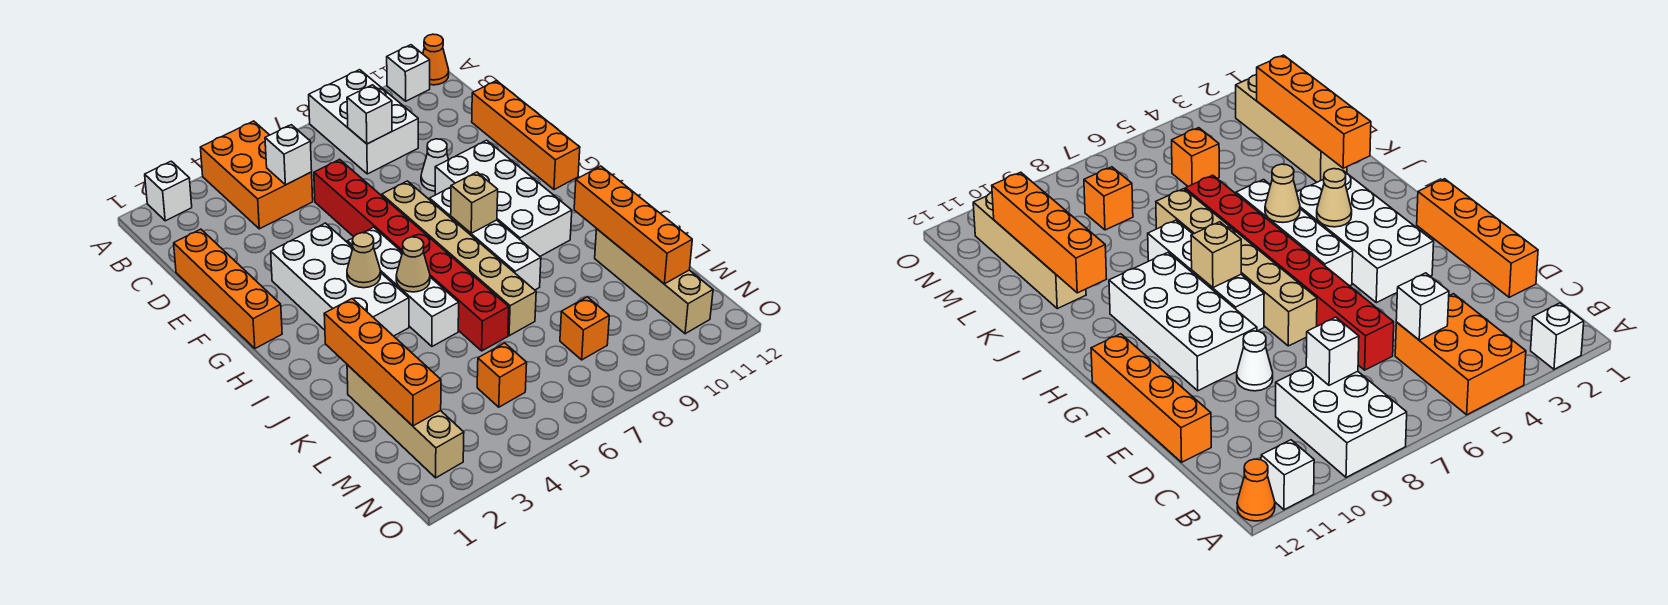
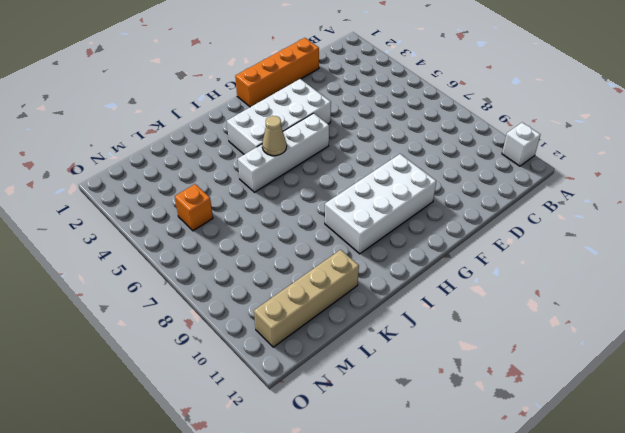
none -> white brick A2 level 1
none -> orange brick A4:C5 level 1
none -> white brick A8:C9 level 1

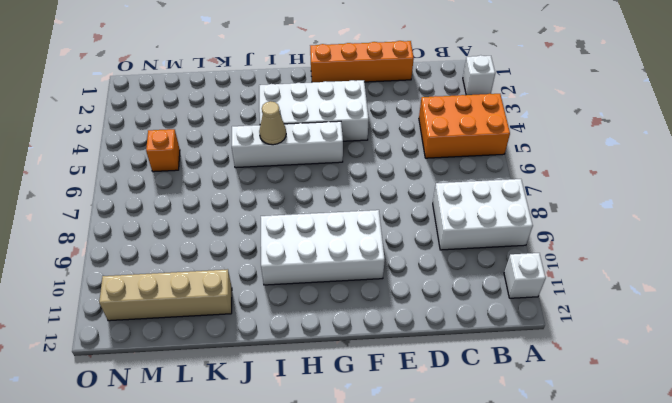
none -> orange cone A12 level 1
none -> red brick D6:K6 level 1
none -> orange brick D12:G12 level 1

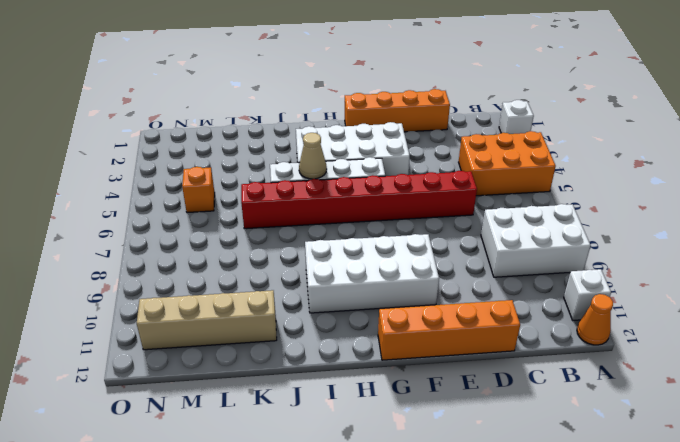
none -> white cone E9 level 1
none -> tan brick F7:K7 level 1
none -> white brick G8:J8 level 1

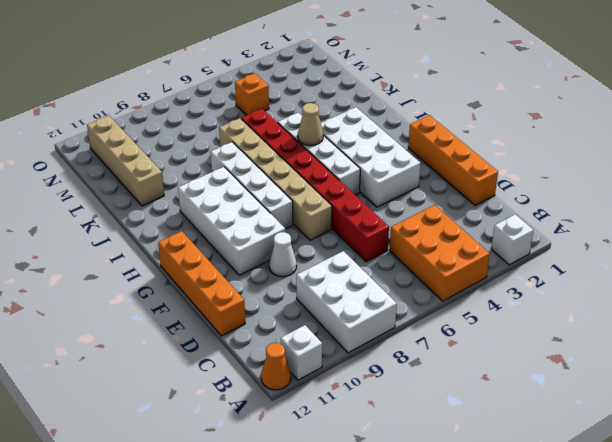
none -> tan brick K2:N2 level 1
none -> orange brick M8 level 1
none -> white brick C5 level 2

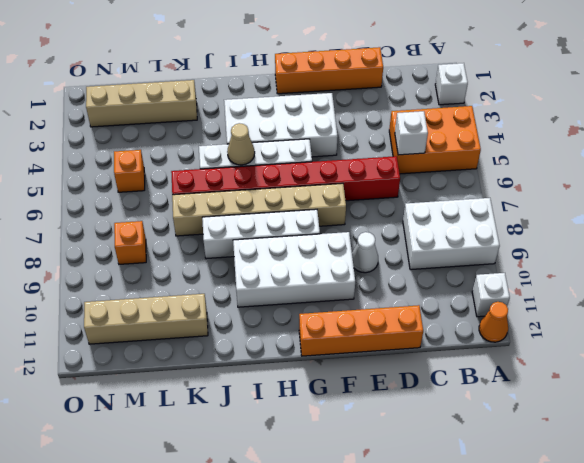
none -> white brick C8 level 2
none -> tan cone H4 level 2
none -> tan brick H8 level 2

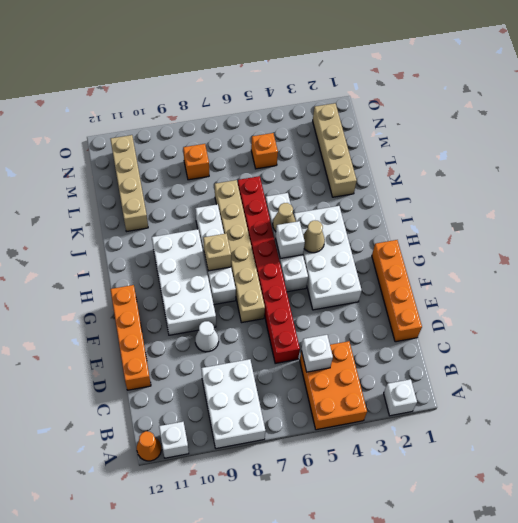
white brick H5 level 2 -> white brick C8 level 2
none -> orange brick J2:M2 level 2
none -> orange brick J11:M11 level 2

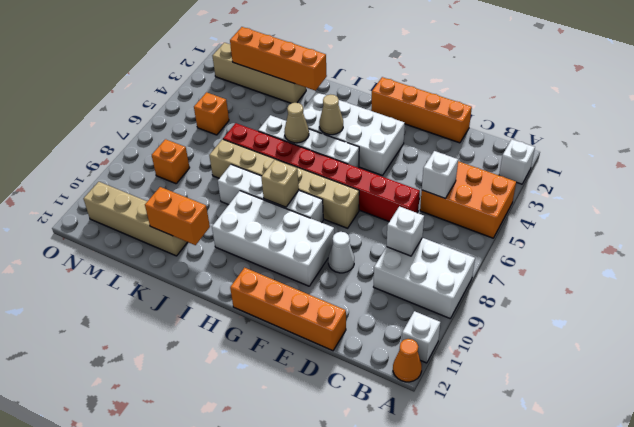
orange brick J11:K11 level 2 -> orange brick J11:M11 level 2

